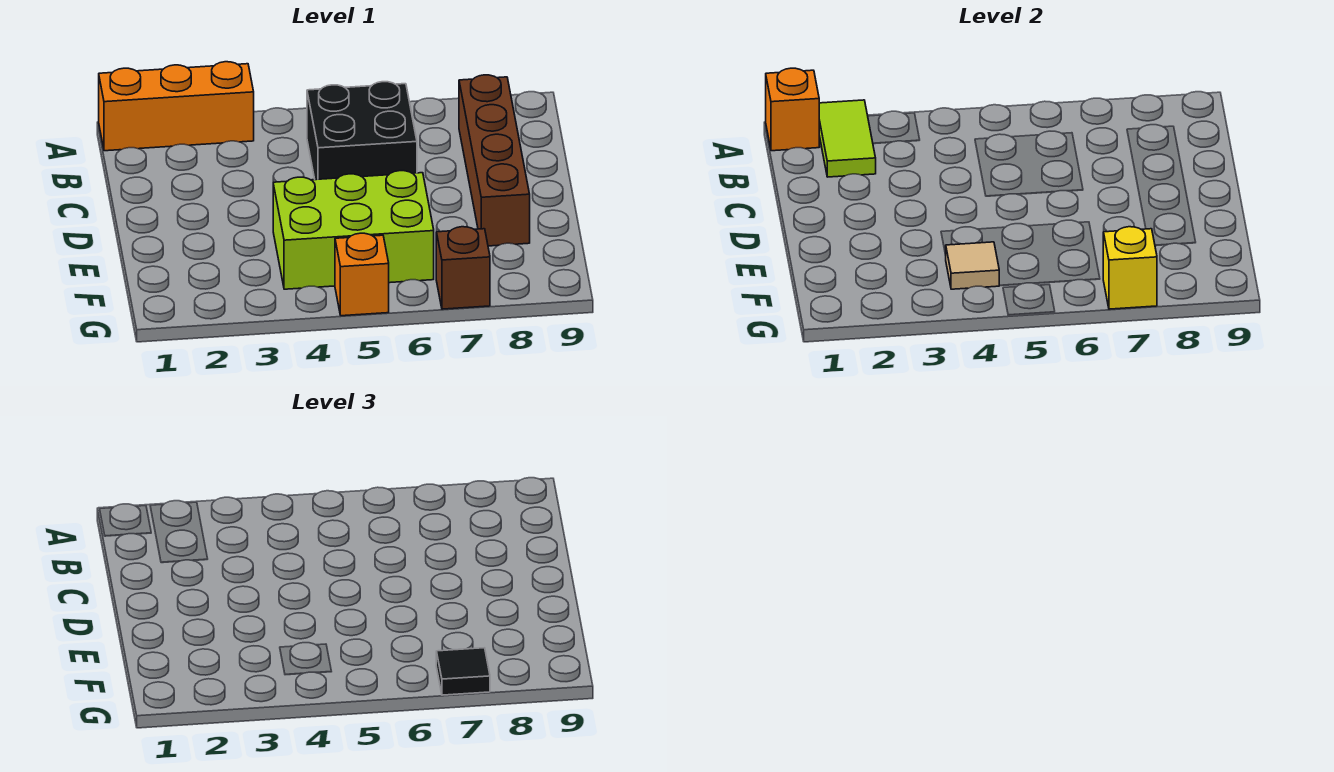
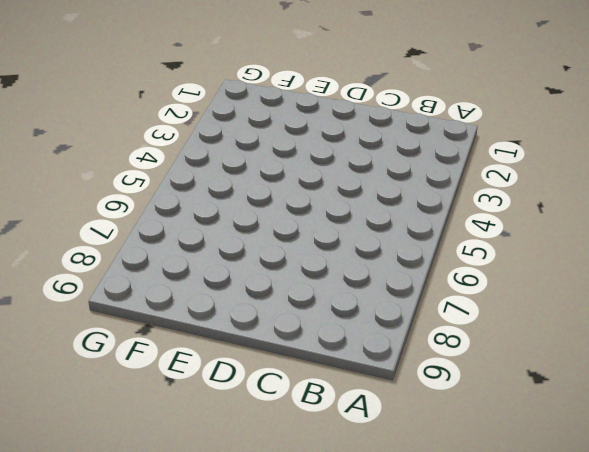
none -> orange brick A1:A3 level 1
none -> black brick B5:C6 level 1

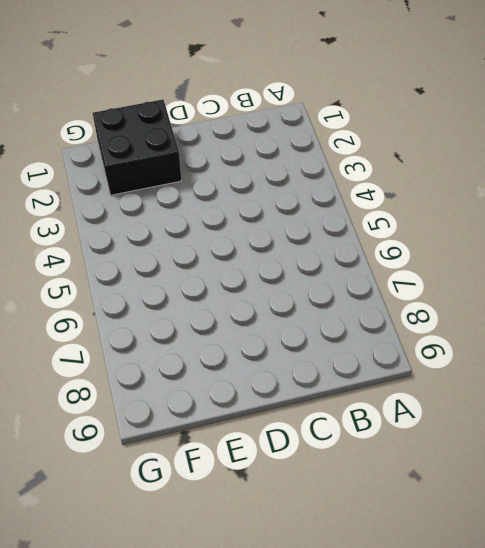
black brick E1:F2 level 1 -> black brick B5:C6 level 1
none -> orange brick A1:A3 level 1
none -> brown brick B8:E8 level 1

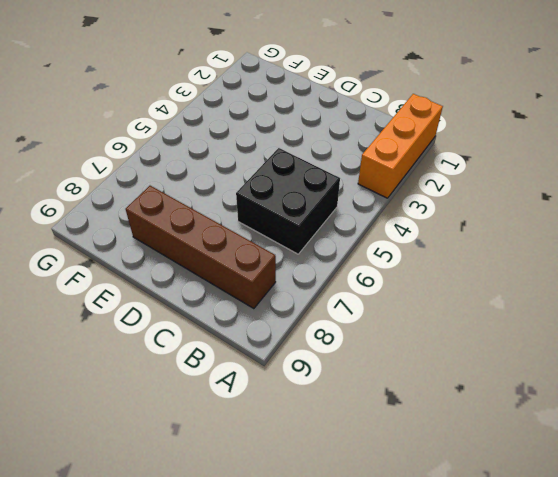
none -> lime brick E4:F6 level 1
none -> orange brick G5 level 1

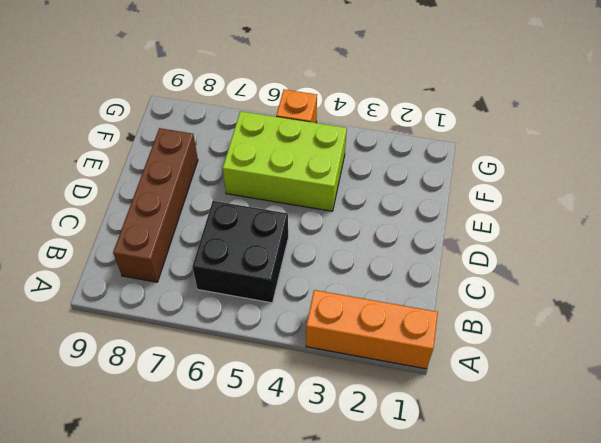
none -> brown brick G7 level 1
none -> orange brick A1 level 2

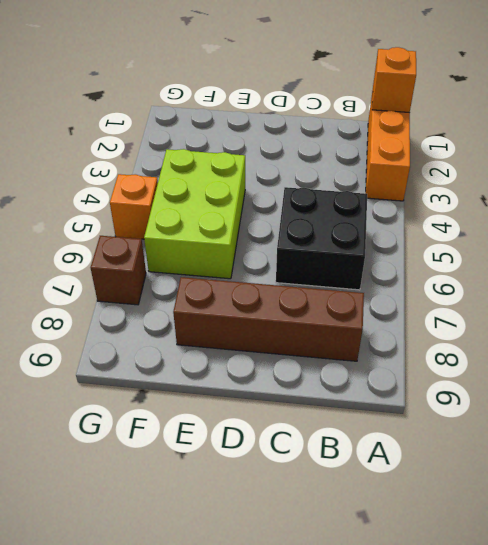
none -> lime tile A2:B2 level 2
none -> tan tile F4 level 2

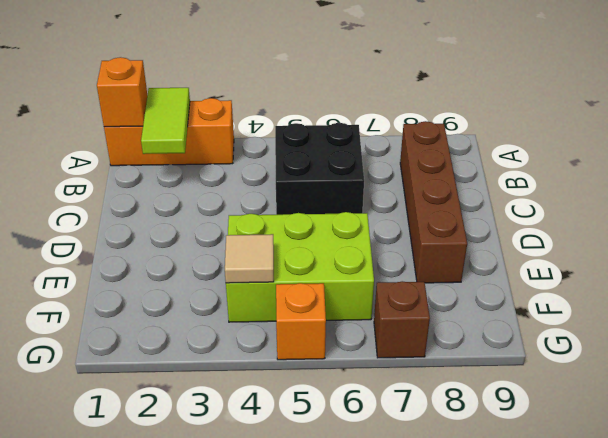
none -> yellow brick G7 level 2
none -> black tile G7 level 3

